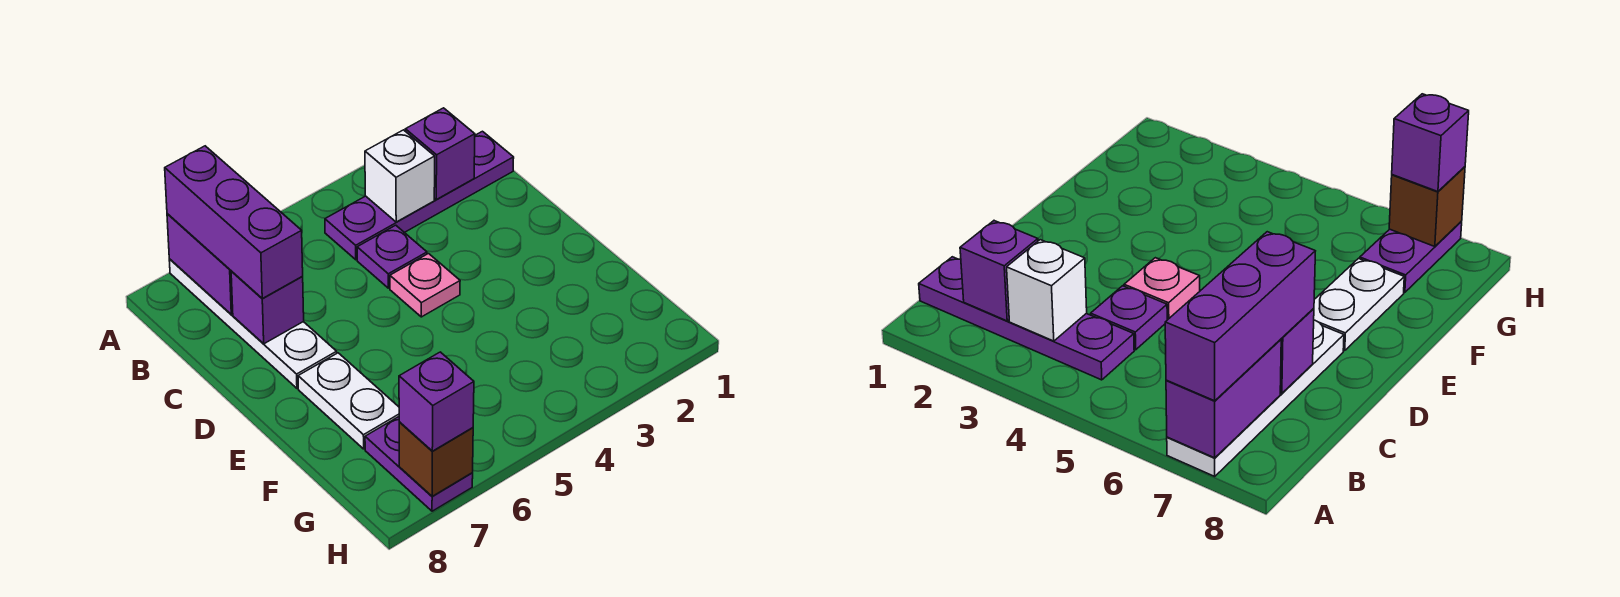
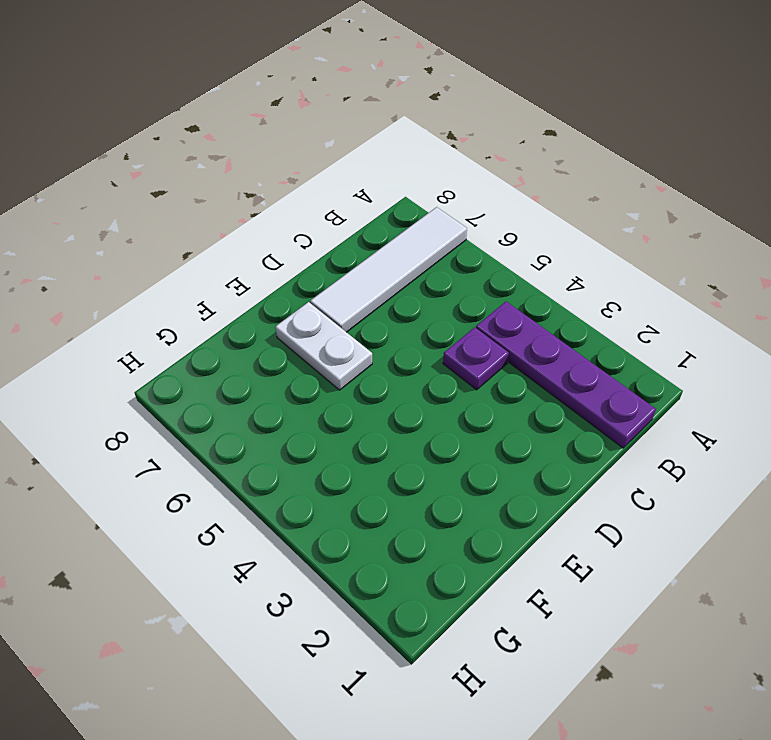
white tile A7:D7 level 1 -> white plate A7:D7 level 1
white plate E6:E7 level 1 -> white plate E7:F7 level 1
none -> pink plate D4 level 1
none -> purple plate G7:H7 level 1
none -> purple brick A7:B7 level 2

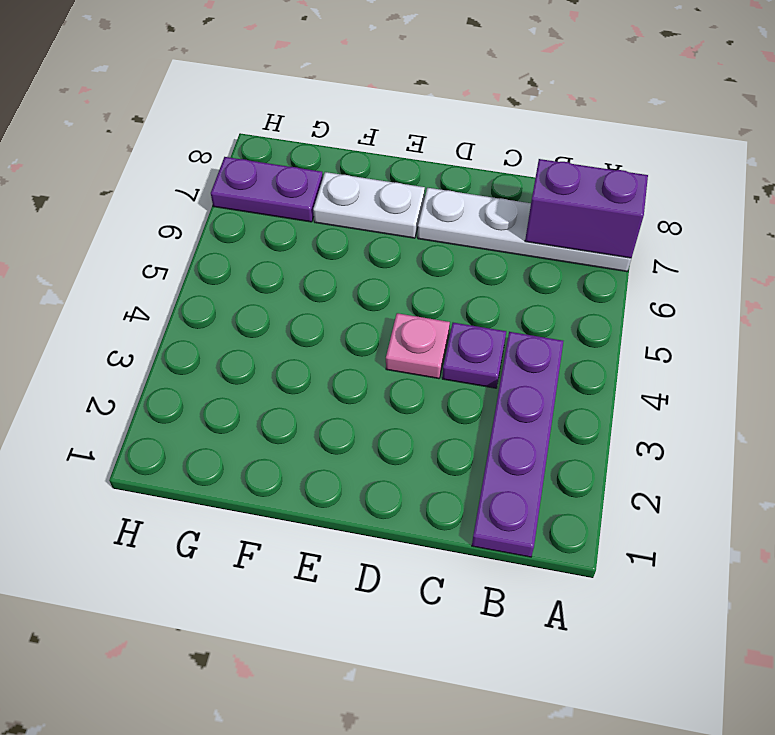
none -> purple brick B2 level 2
none -> white brick B3 level 2
none -> purple brick C7 level 2

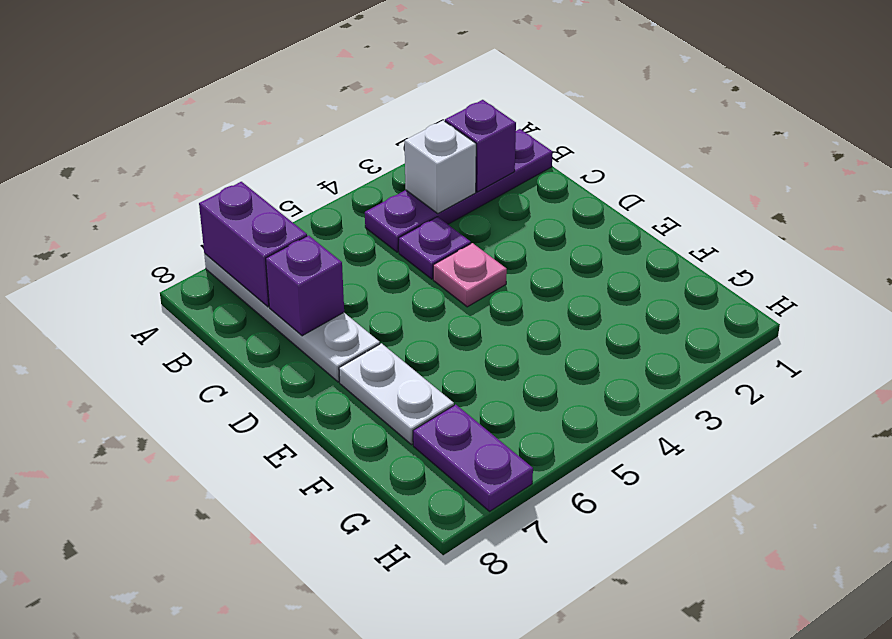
none -> brown brick H7 level 2
none -> purple brick A7:C7 level 3
none -> purple brick H7 level 3

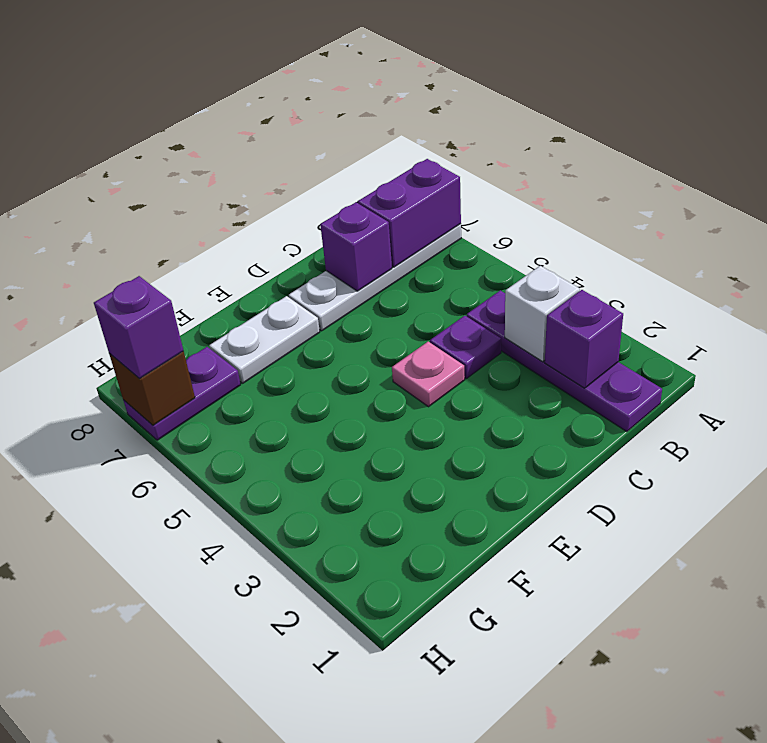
none -> purple brick A7:C7 level 3

